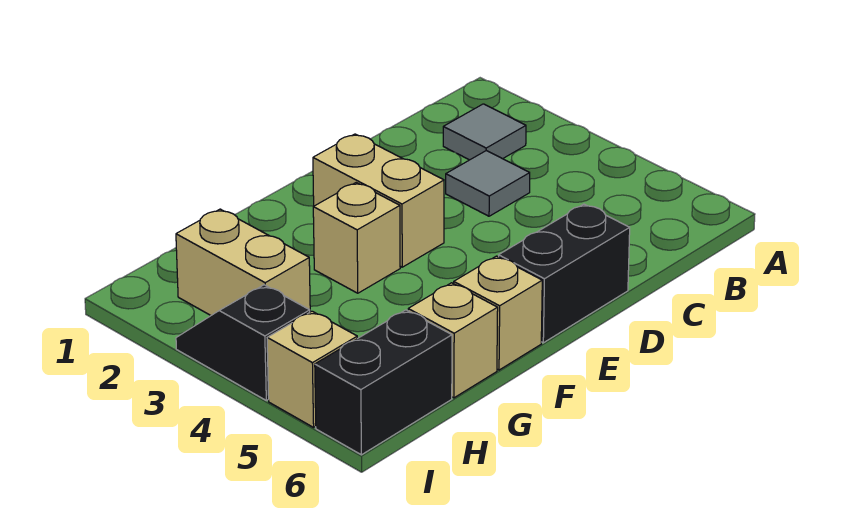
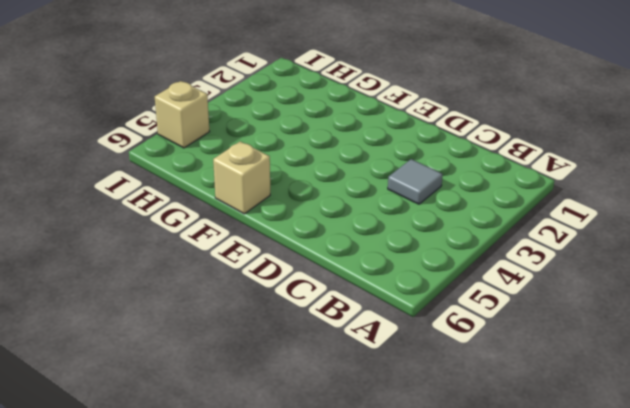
none -> grey tile B2 level 1
none -> black brick D6:E6 level 1

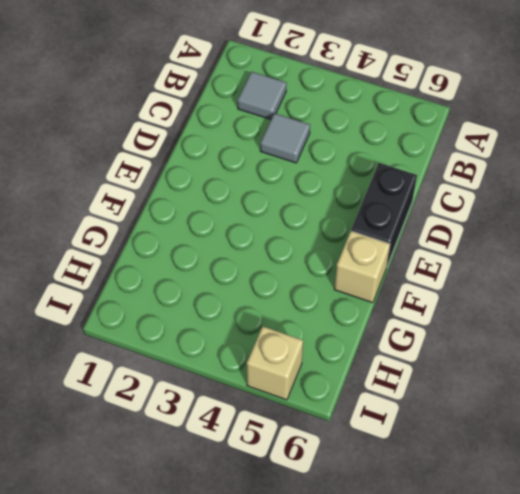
none -> tan brick E2:E3 level 1
none -> tan brick F3 level 1

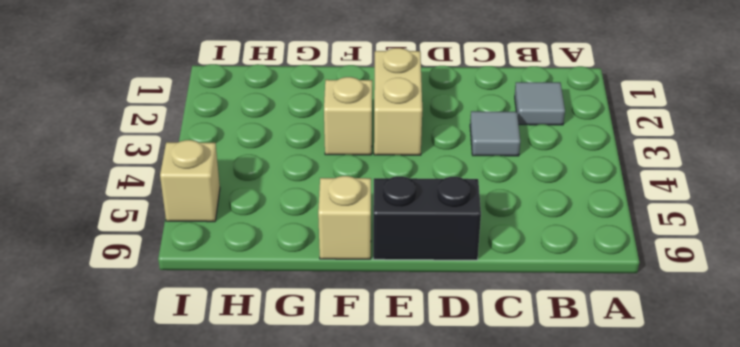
none -> tan brick G6 level 1
none -> tan brick H2:H3 level 1

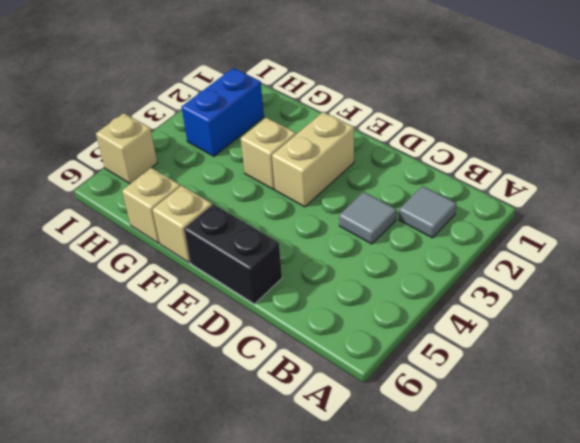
blue brick H2:H3 level 1 -> tan brick H2:H3 level 1
none -> black brick H6:I6 level 1
none -> black slope I3:I4 level 1 top 4

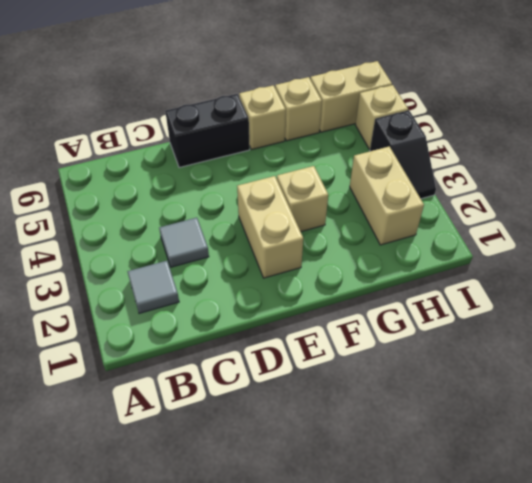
tan brick H6:I6 level 1 -> black brick H6:I6 level 1

